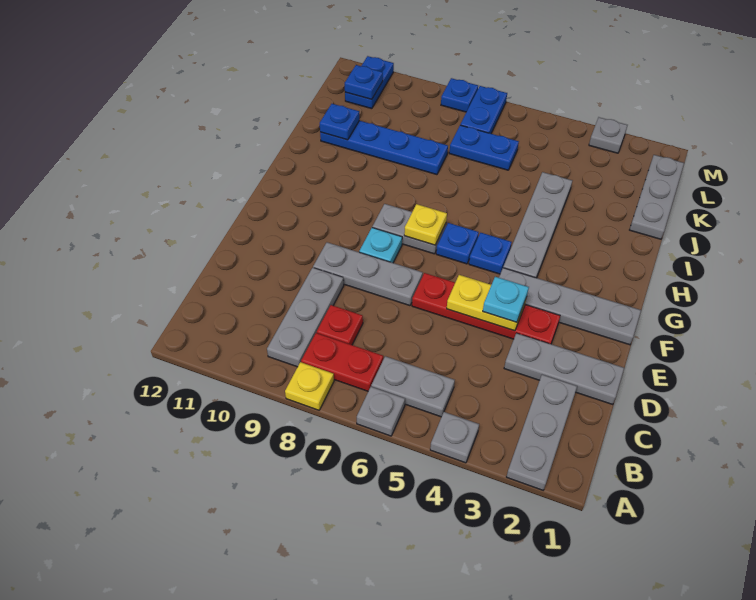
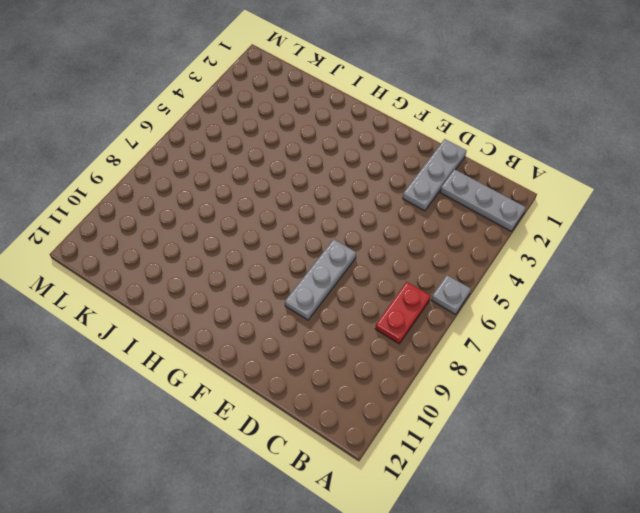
none -> grey plate A4 level 1
none -> yellow plate A8 level 1
none -> grey plate B5:B6 level 1

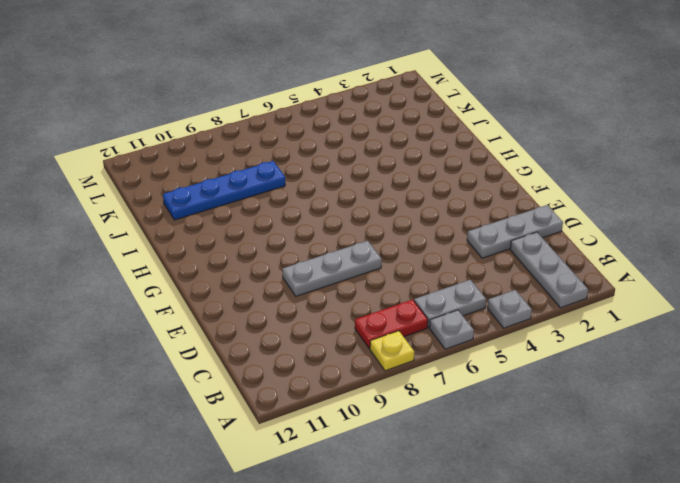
none -> grey plate B9:D9 level 1
none -> red plate C8 level 1
none -> red plate E3:E6 level 1

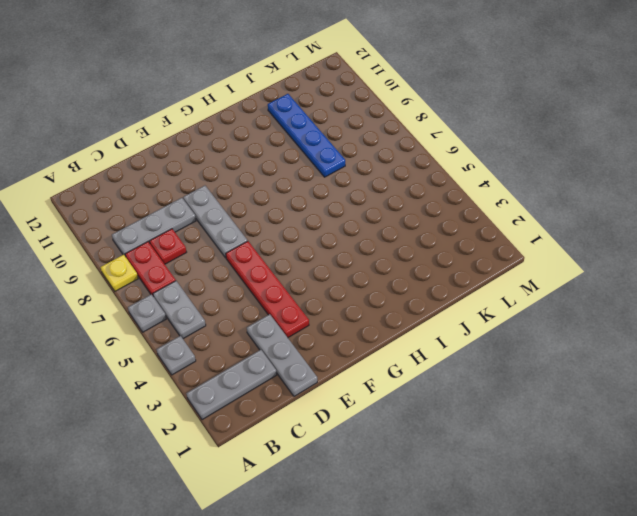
none -> grey plate F1:F4 level 1
none -> cyan plate F8 level 1
none -> grey plate G4:J4 level 1

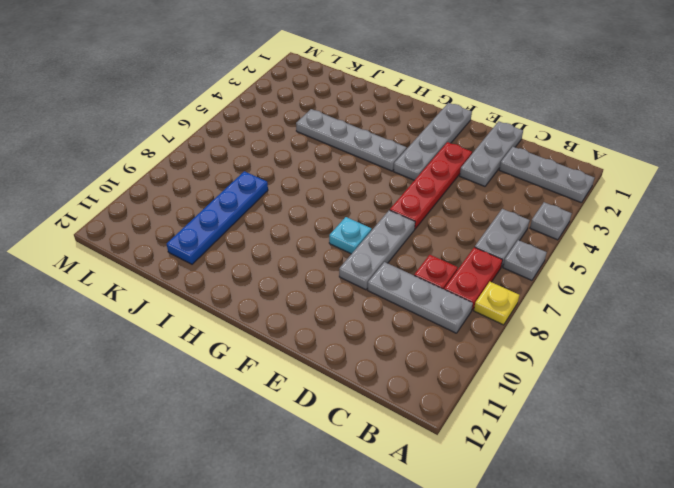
none -> blue plate G5 level 1
none -> blue plate G6 level 1
none -> grey plate G7:G8 level 1

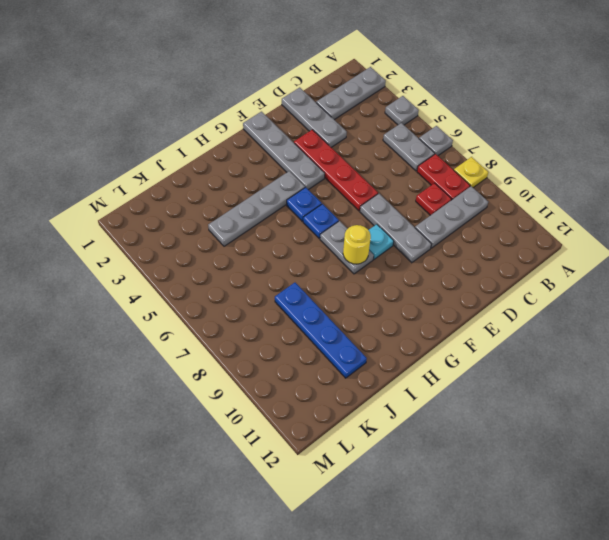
yellow round brick G8 level 2 -> none
none -> grey plate J1:L1 level 1
none -> blue plate K6:K7 level 1
none -> blue plate L7:M7 level 1

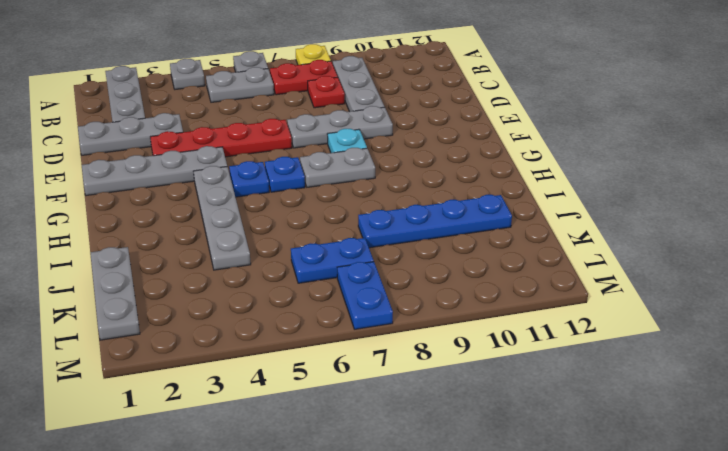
none -> blue plate L11:M11 level 1
none -> grey plate M3 level 1
none -> blue plate M8 level 1

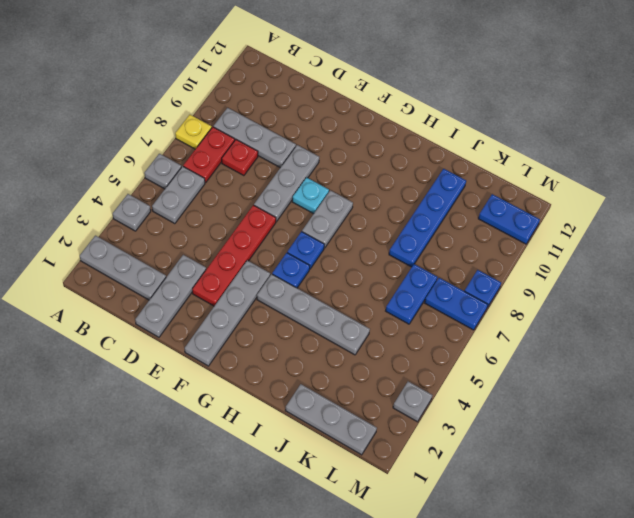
none -> yellow plate E4:E5 level 2
none -> yellow plate G7 level 2
none -> blue plate J11 level 2

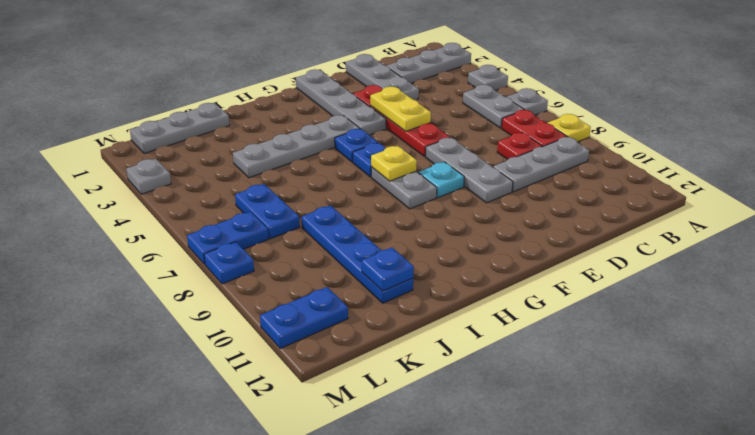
none -> blue plate L11 level 2
none -> cyan plate E4 level 3

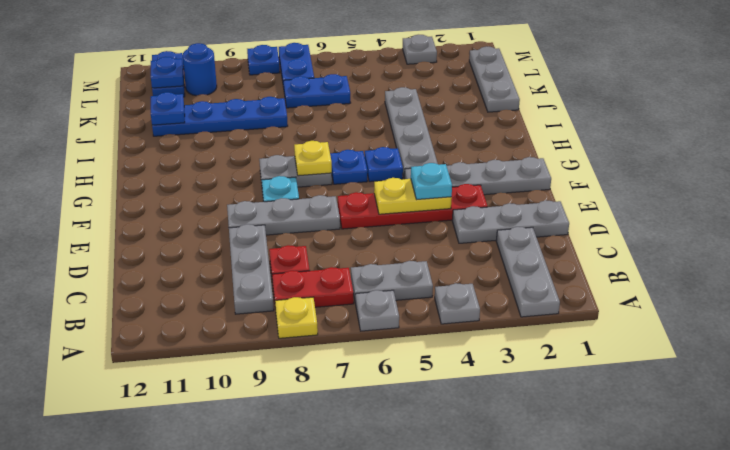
blue round brick L10 level 1 -> none

